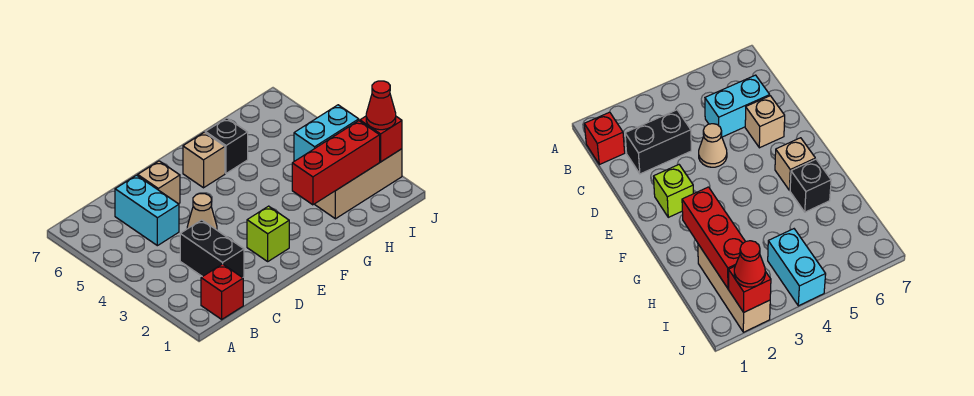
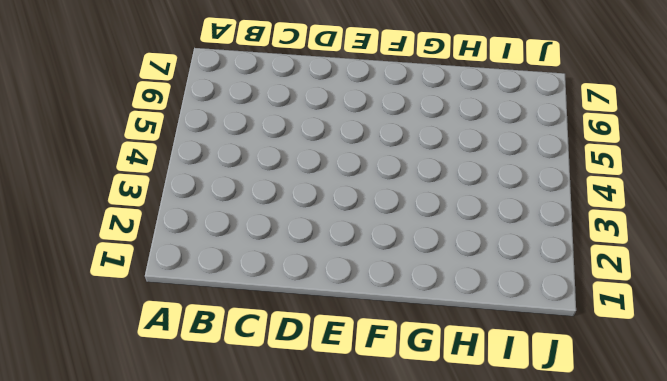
none -> red brick B1 level 1
none -> black brick C2:C3 level 1
none -> cyan brick C5:C6 level 1

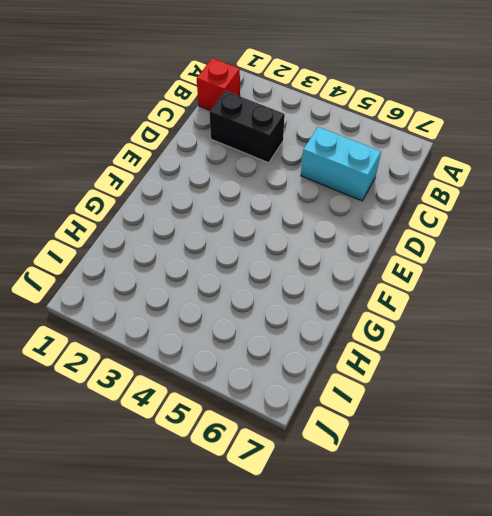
none -> tan cone D4 level 1
none -> tan brick D6 level 1
none -> lime brick E2 level 1

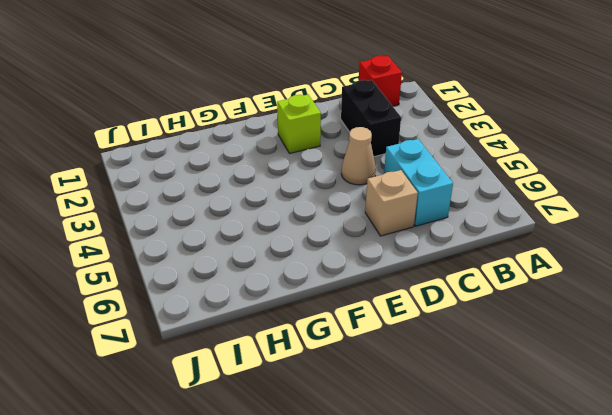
none -> tan brick F6 level 1
none -> black brick G6 level 1
none -> tan brick H2:J2 level 1

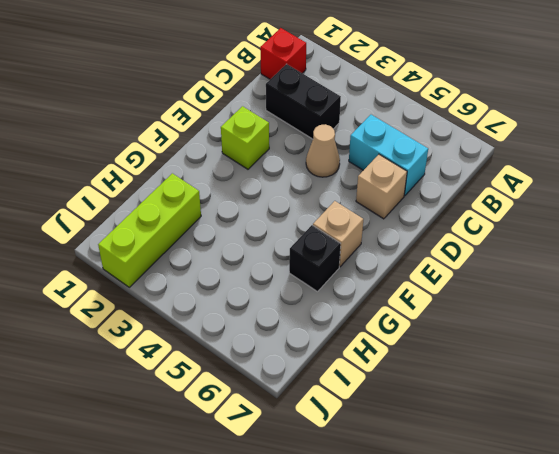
lime brick H2:J2 level 1 -> tan brick H2:J2 level 1
none -> cyan brick I4:J4 level 1
none -> red brick G2:I2 level 2
none -> red brick J2 level 2

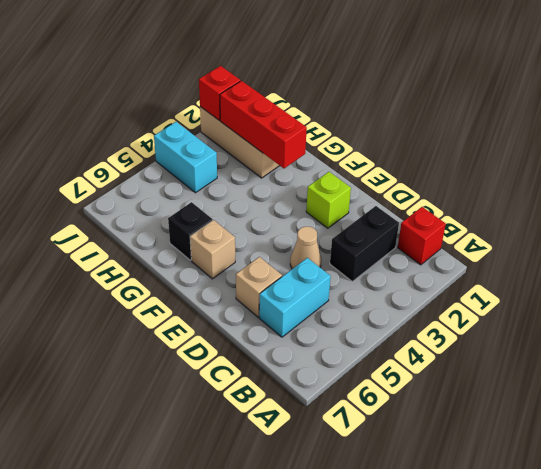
none -> red cone J2 level 3

